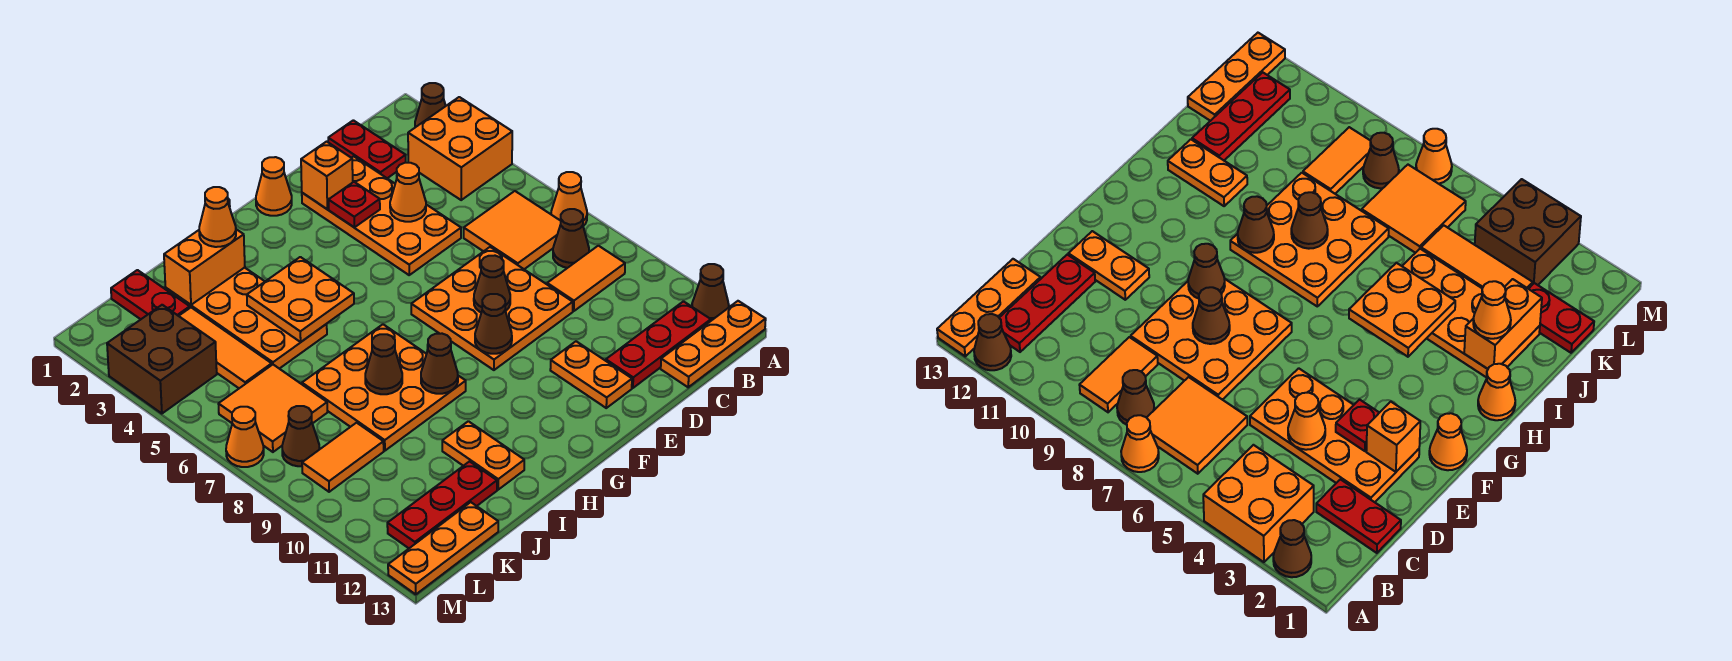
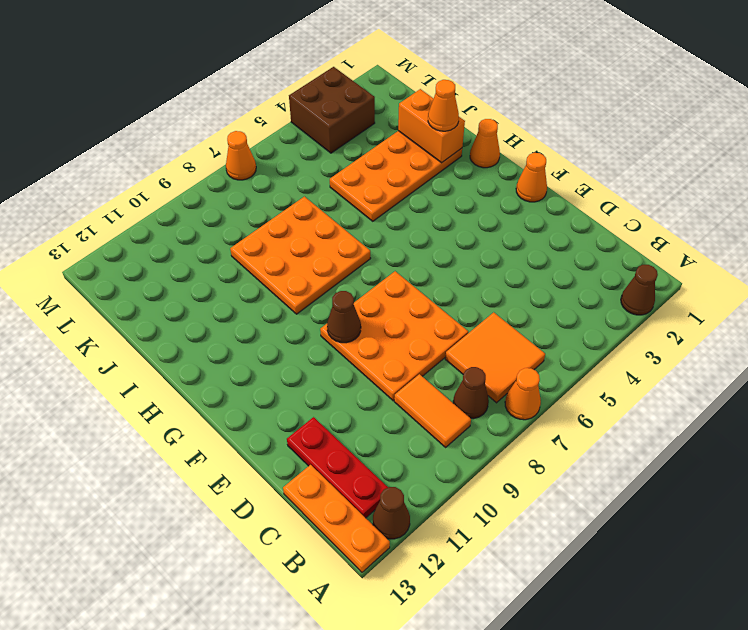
none -> orange brick A3:B4 level 1
none -> red plate C1:C2 level 1
none -> orange plate D2:E5 level 1
none -> orange plate E11:E12 level 1

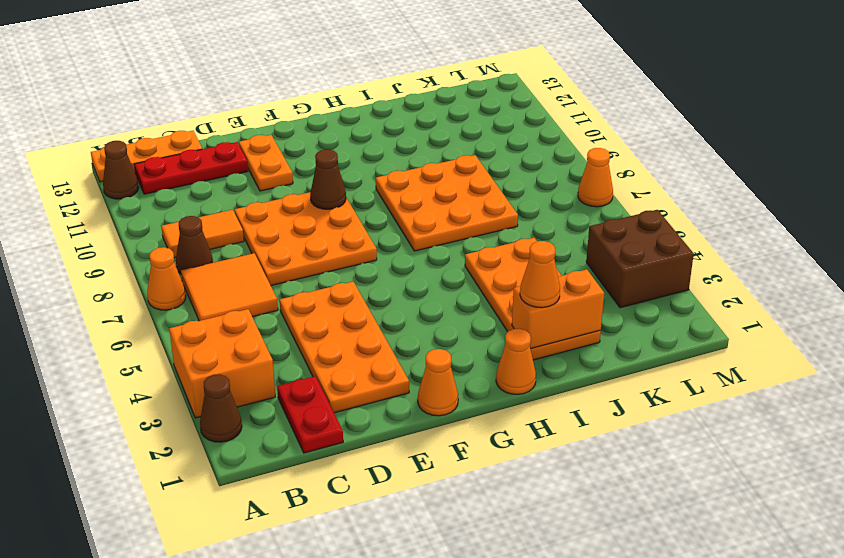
none -> orange plate I11:I12 level 1
none -> red plate J12:L12 level 1
none -> red plate K1:K2 level 1
none -> orange tile K3:K5 level 1

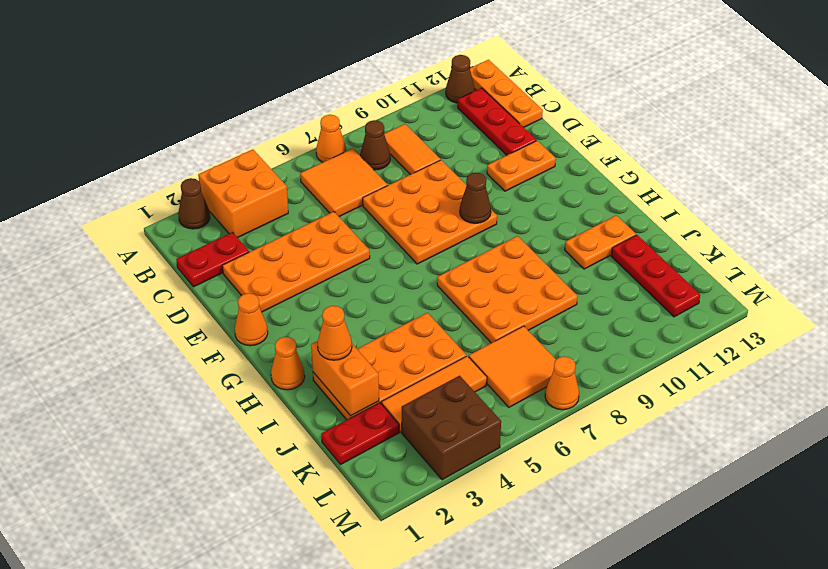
none -> orange tile K9:L9 level 1
none -> orange plate K13:M13 level 1
none -> brown cone L8 level 1
none -> orange cone D4 level 2

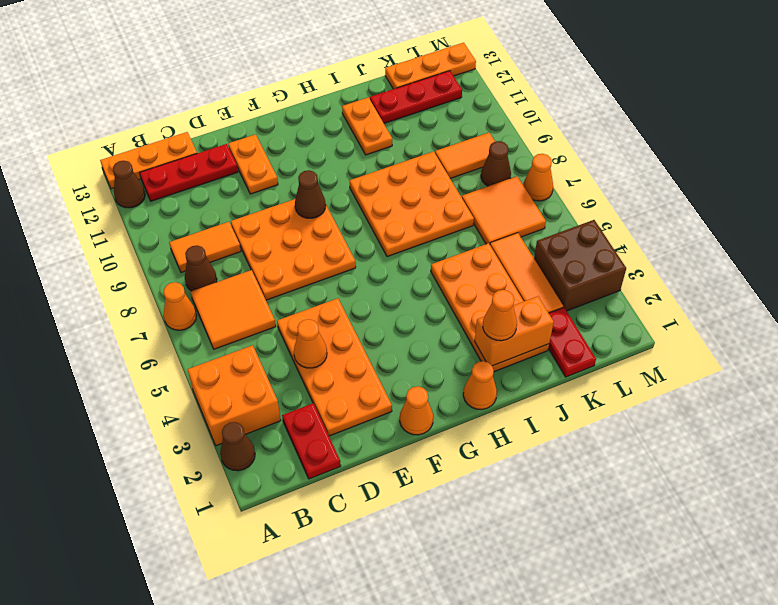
none -> orange brick E2 level 2
none -> red plate E3 level 2
none -> brown cone E8 level 2
none -> orange plate H4:I5 level 2

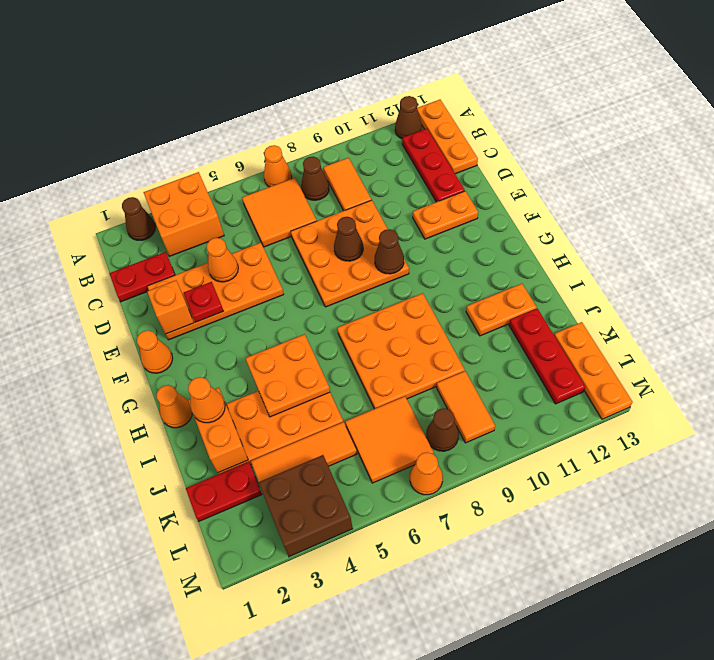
none -> brown cone H9 level 2
none -> brown cone I8 level 2

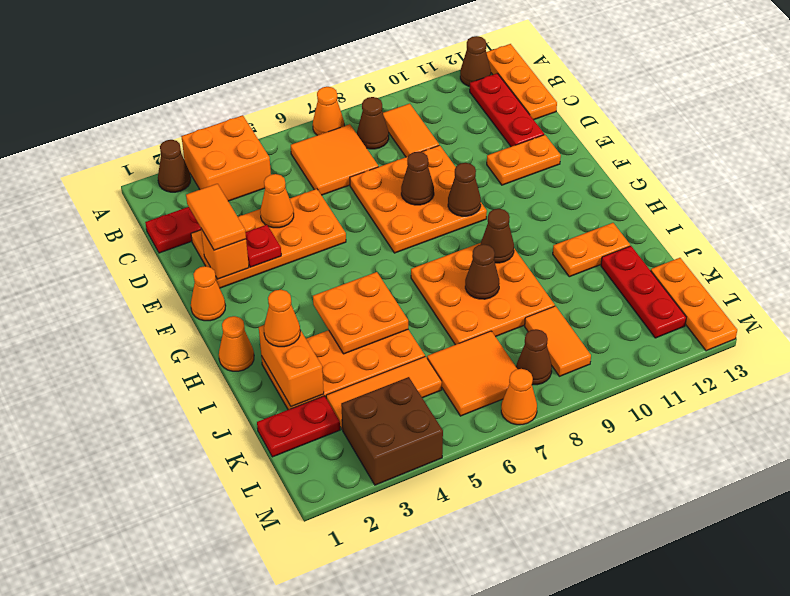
orange tile D2:E2 level 3 -> none

